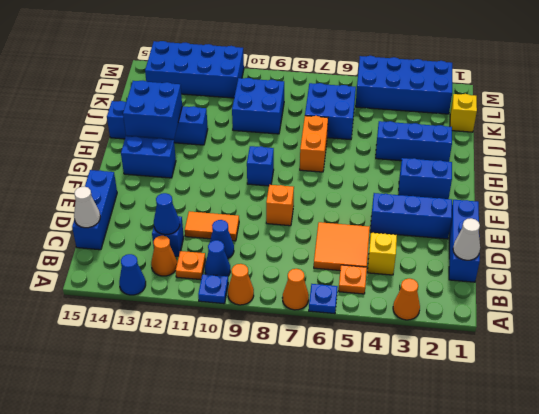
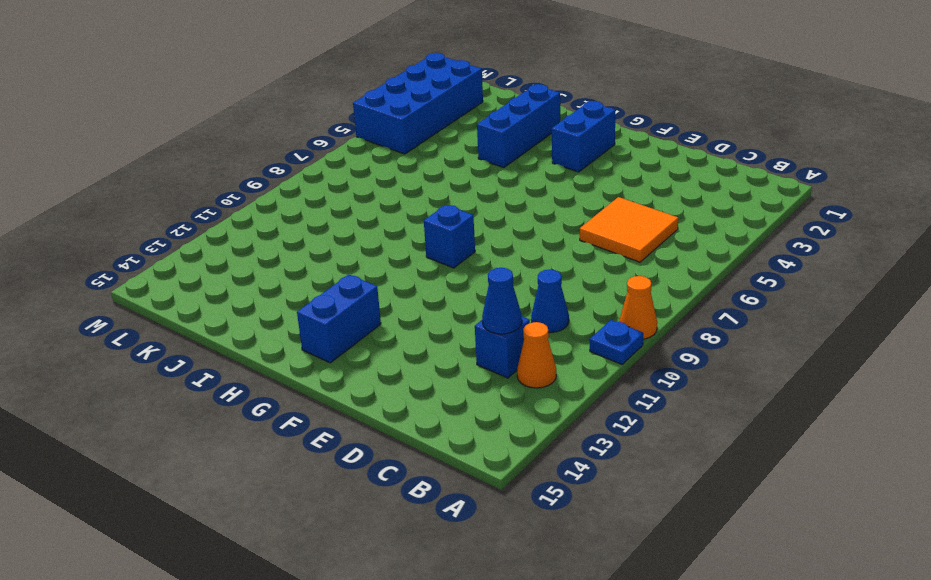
none -> orange cone A3 level 1
none -> blue plate A6 level 1
none -> orange cone A7 level 1
none -> blue cone A13 level 1

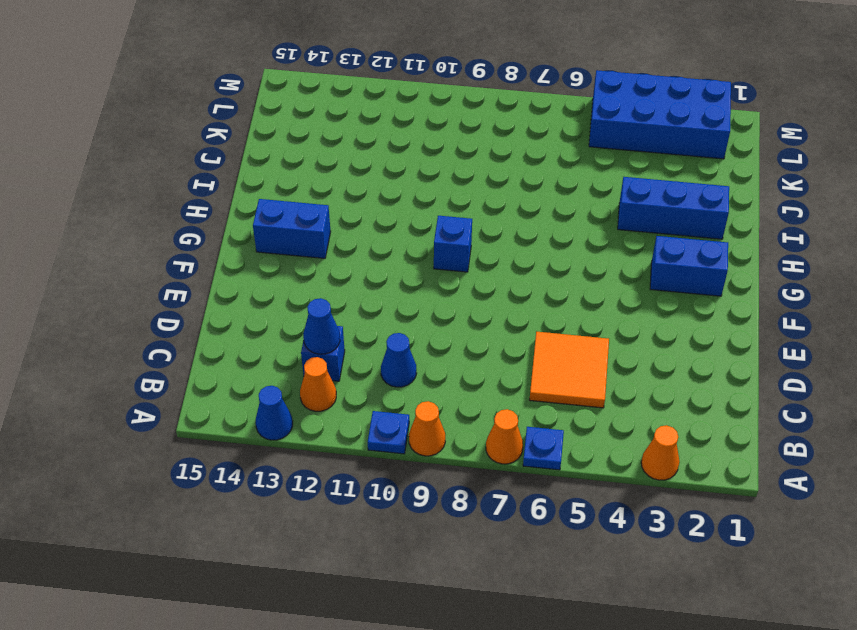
none -> orange plate B5 level 1
none -> blue cone B10 level 1
none -> orange plate B11 level 1
none -> blue brick C1:E1 level 1

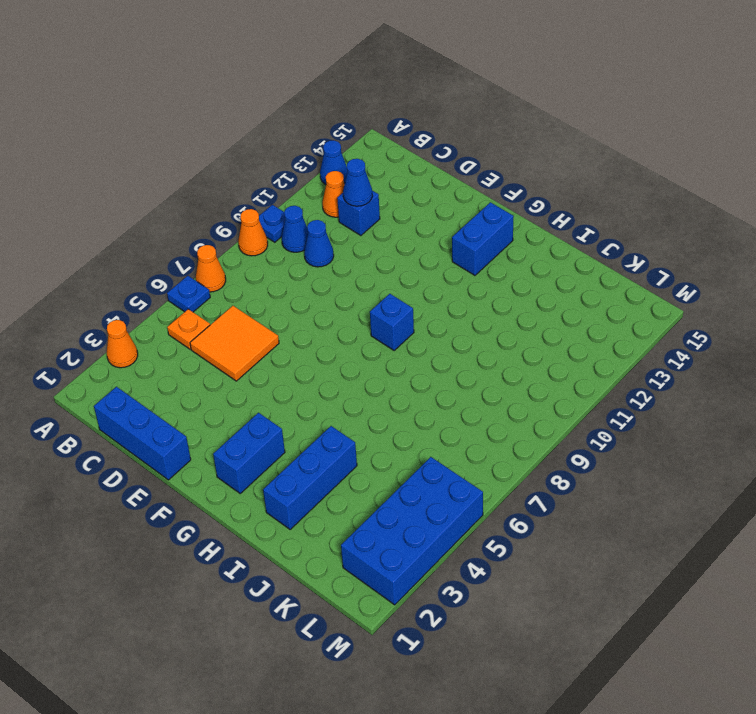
none -> orange plate B11 level 1
none -> yellow brick C4 level 1
none -> blue brick C15:E15 level 1
none -> orange tile D10:D11 level 1

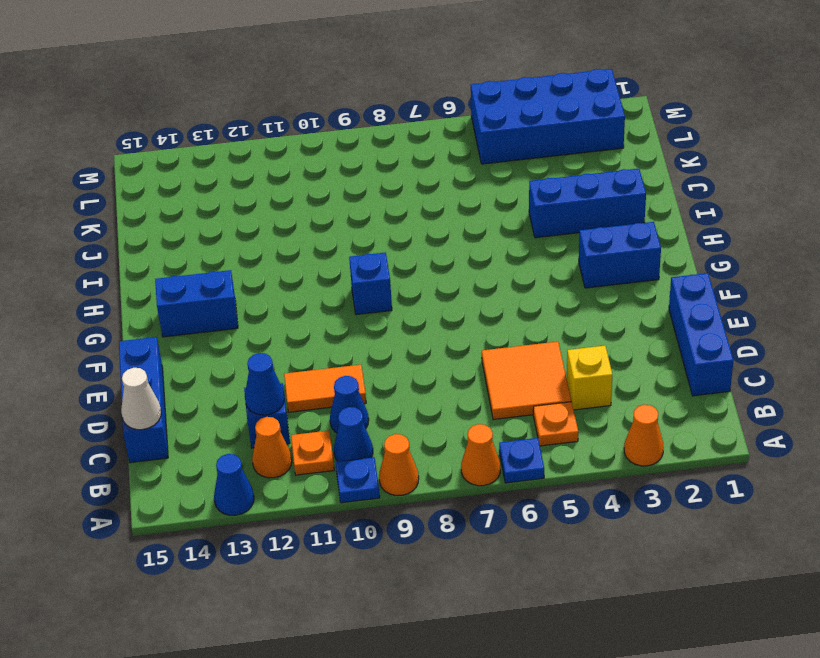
none -> blue brick E2:E4 level 1
none -> orange brick E8 level 1
none -> orange brick H7:I7 level 1
none -> blue brick I12:I15 level 1

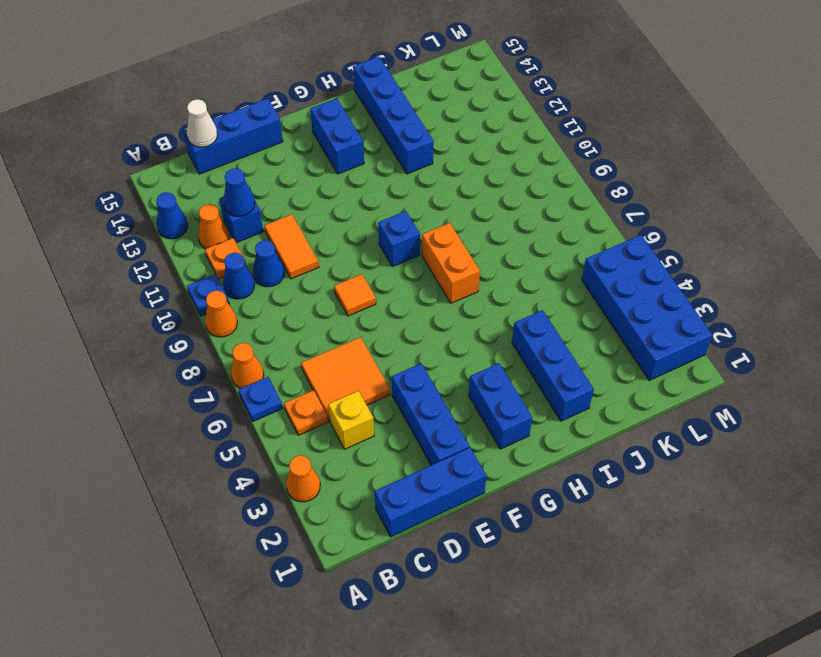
orange tile E8 level 1 -> orange brick E8 level 1
orange brick H7:H8 level 1 -> orange brick H7:I7 level 1
none -> blue brick J6:K7 level 1
none -> blue brick J9:K10 level 1
none -> yellow brick K1 level 1
none -> blue brick L11:M14 level 1

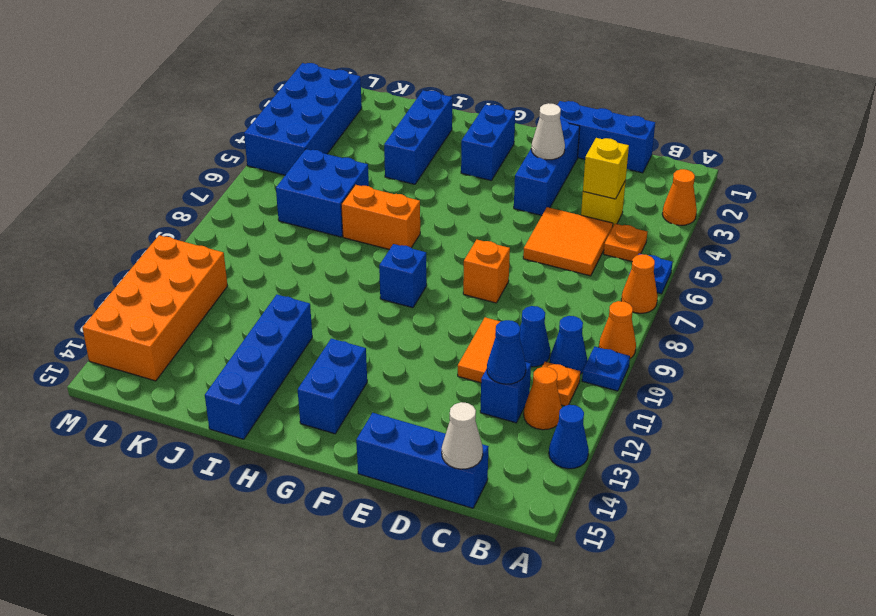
yellow brick C4 level 2 -> yellow brick K1 level 1
white cone E3 level 2 -> white cone C1 level 2
orange brick L11:M14 level 1 -> blue brick L11:M14 level 1
none -> blue brick J9:K10 level 1
none -> blue brick H13:I14 level 2

